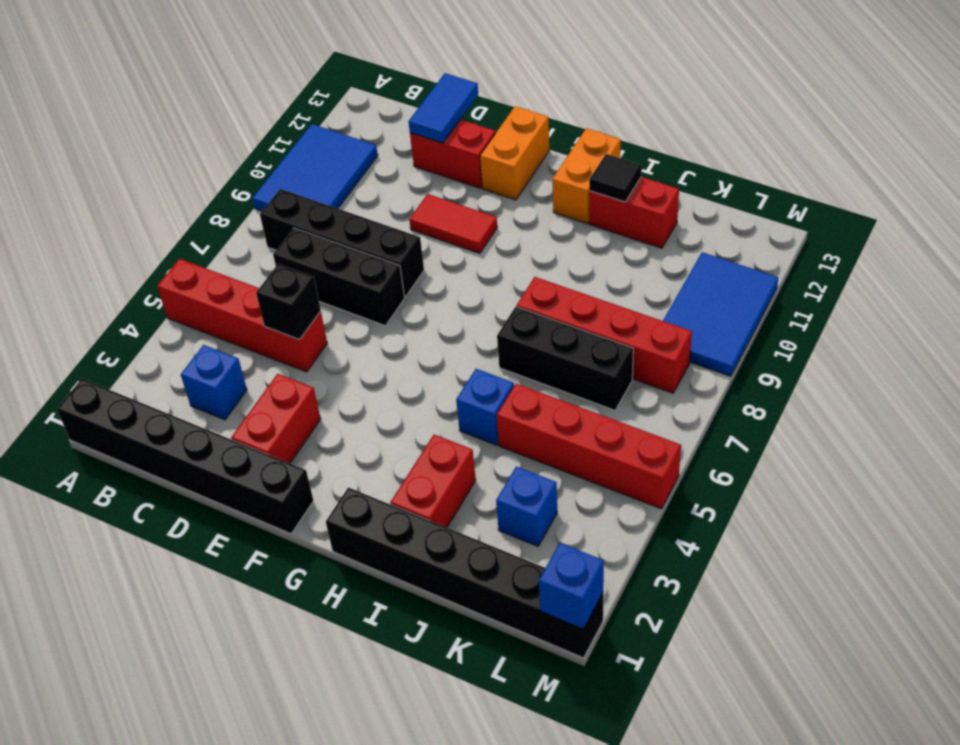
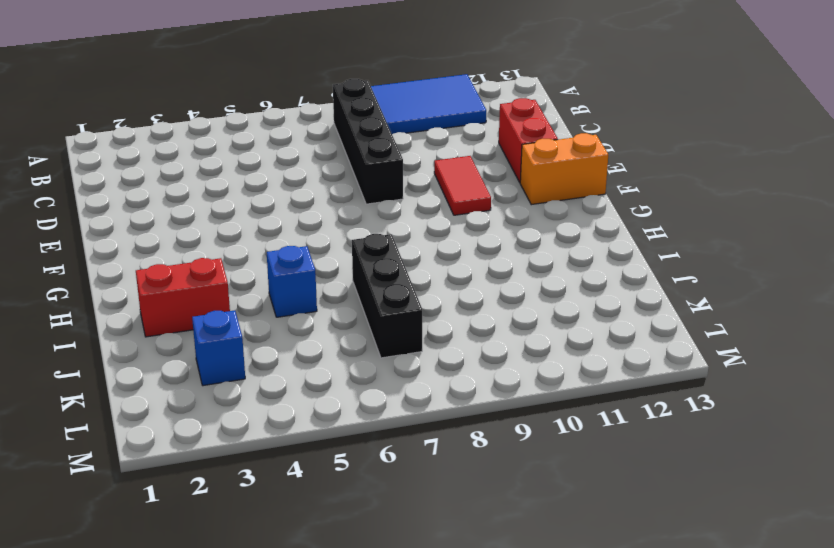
none -> black brick A1:F1 level 1
none -> red brick A5:D5 level 1
none -> blue brick C3 level 1

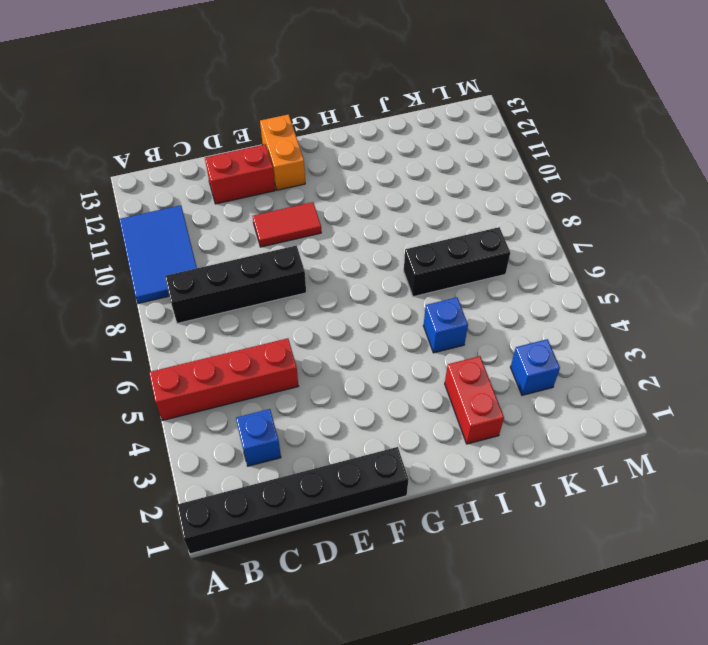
none -> black brick C7:E7 level 1
none -> red brick E2:E3 level 1
none -> black brick H1:M1 level 1

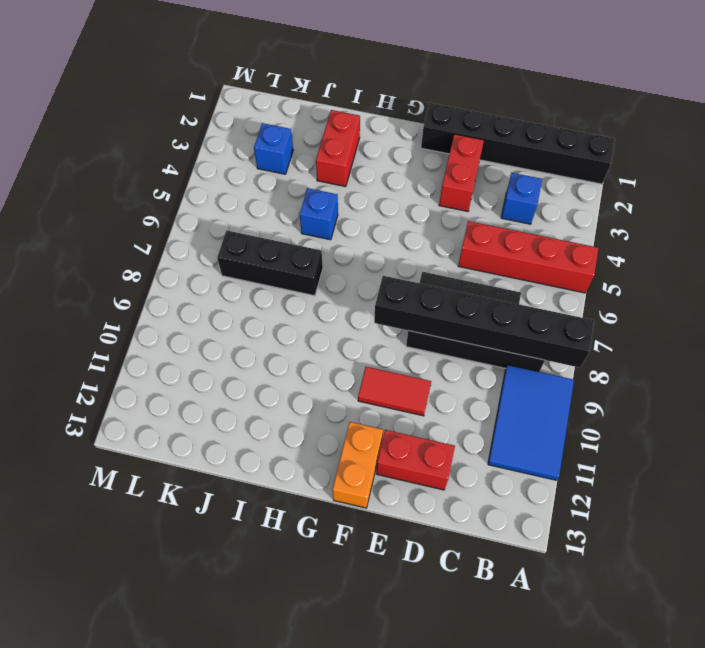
black brick A8:F8 level 2 -> black brick H1:M1 level 1
none -> orange brick H12:H13 level 1
none -> red brick I8:L8 level 1
none -> red brick I12:J12 level 1

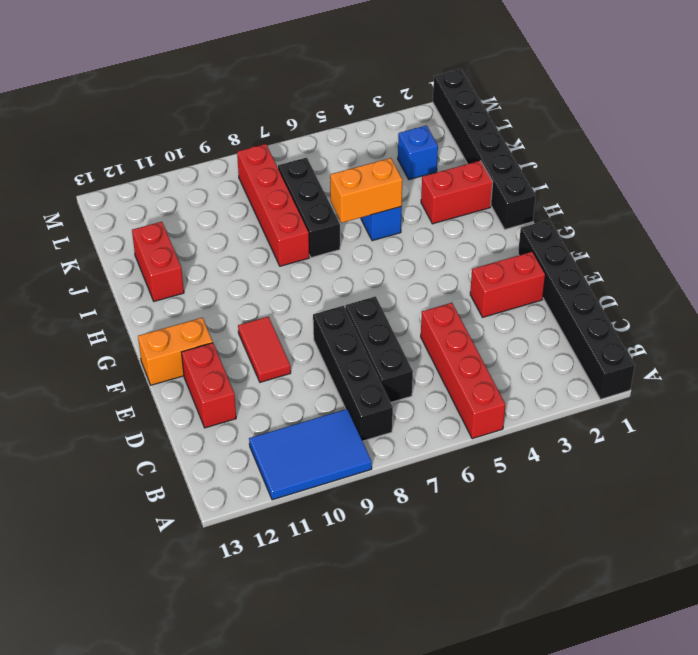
orange brick I5:I6 level 2 -> orange brick H12:H13 level 1
none -> blue brick C3 level 1
none -> red brick J5:M5 level 1
none -> blue tile L9:M11 level 1

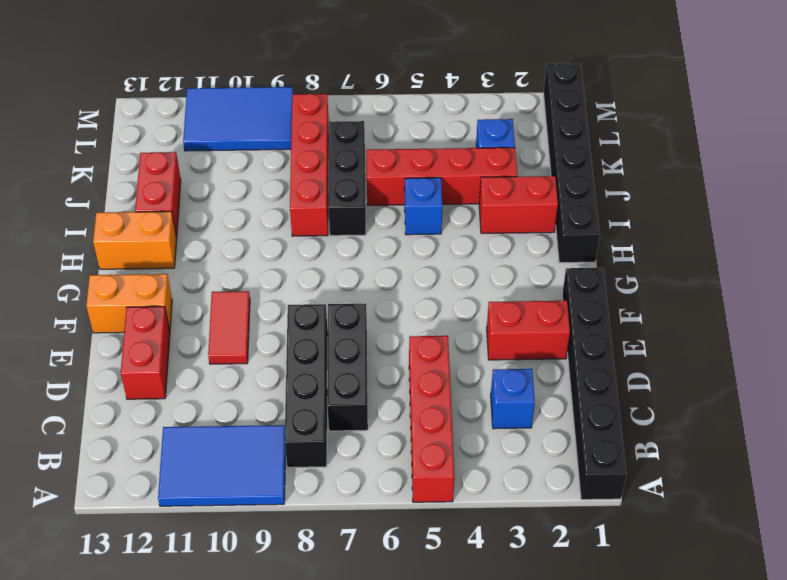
red brick J3:J6 level 1 -> red brick J5:M5 level 1
none -> black brick D5 level 2
none -> blue tile D12:D13 level 2
none -> black tile I12 level 2

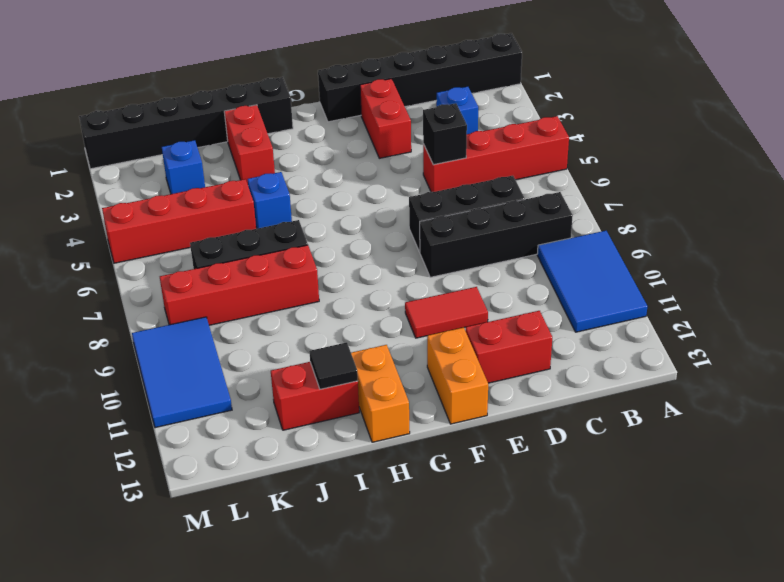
none -> blue tile D12:D13 level 2
none -> blue brick M1 level 2

